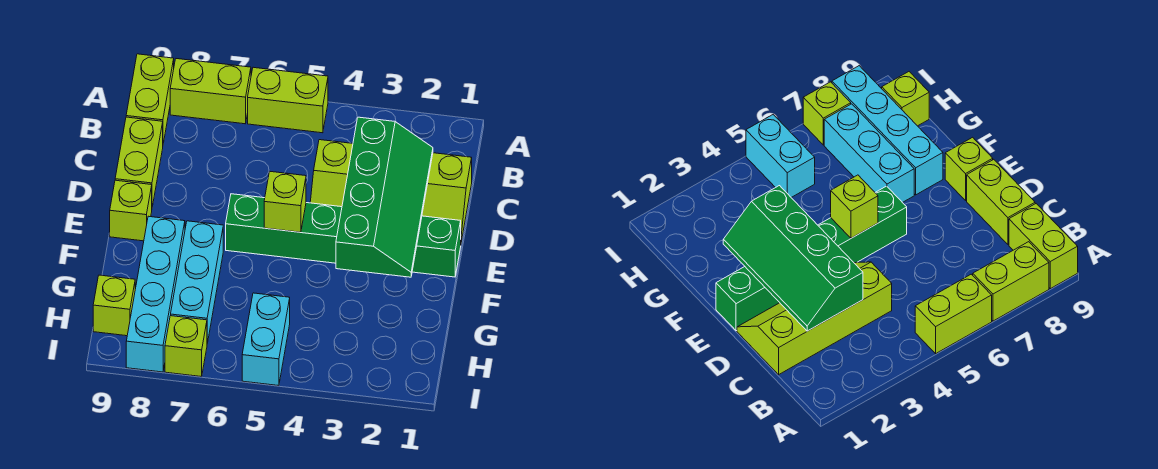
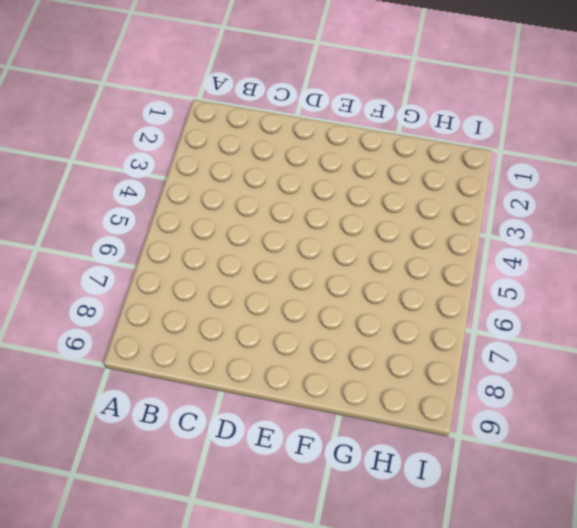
none -> lime brick A5:A6 level 1
none -> lime brick A7:A8 level 1
none -> lime brick A9:B9 level 1

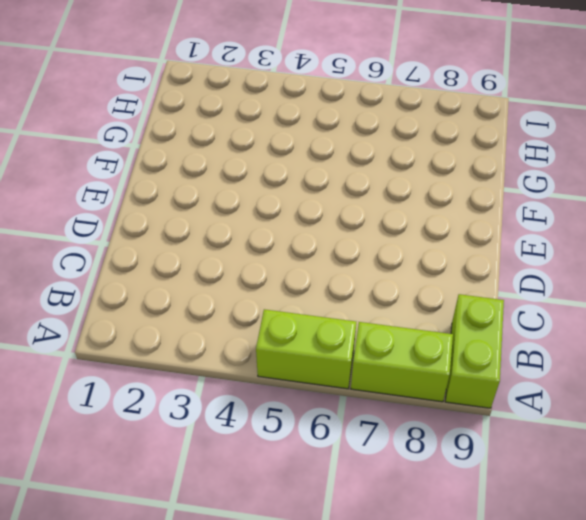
none -> lime slope C1:D4 level 1 top C
none -> lime brick C9:D9 level 1
none -> green brick E1:E6 level 1

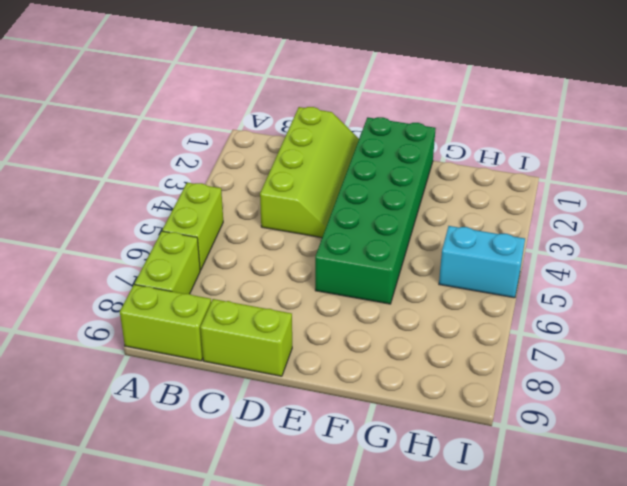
green brick E1:F6 level 1 -> green brick E1:E6 level 1
none -> lime brick E9 level 1
none -> cyan brick F7:H7 level 1
none -> cyan brick F8:I8 level 1

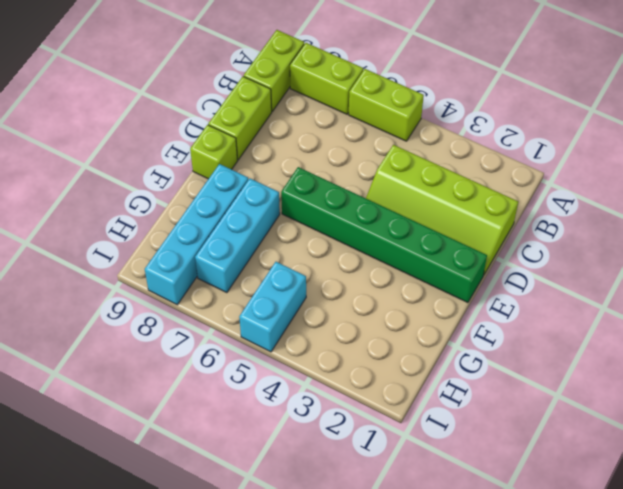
none -> lime brick H9 level 1
none -> lime brick I7 level 1
none -> green slope C2:F3 level 2 top 3

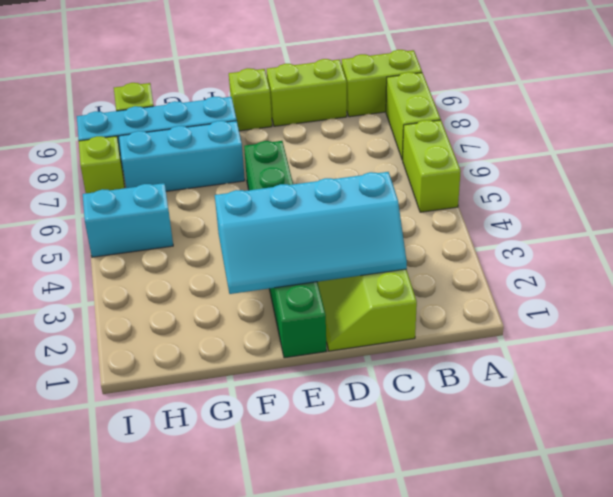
cyan slope C2:F3 level 2 top 3 -> green slope C2:F3 level 2 top 3
none -> lime brick E5 level 2

